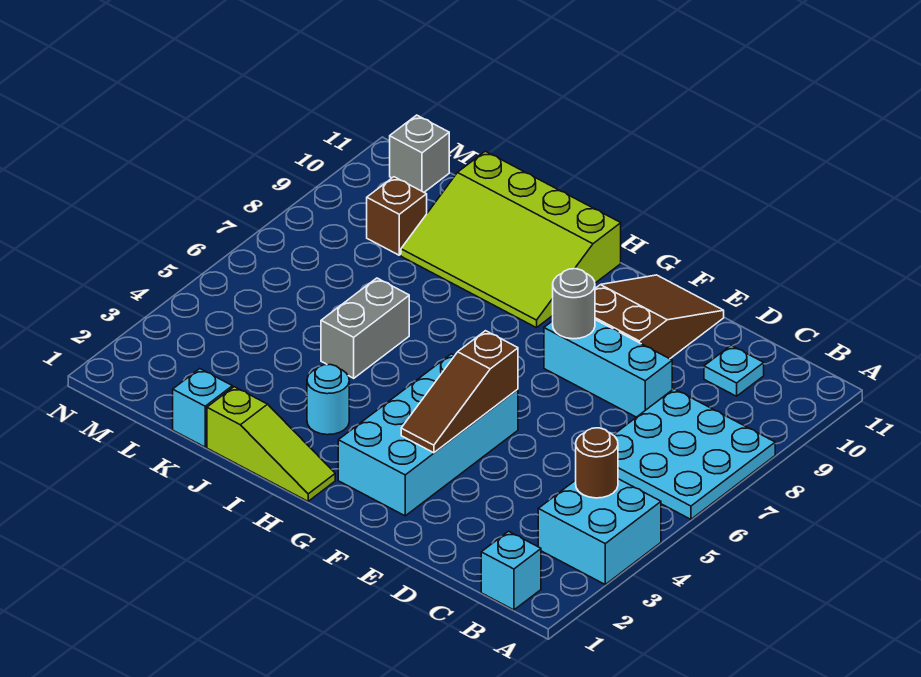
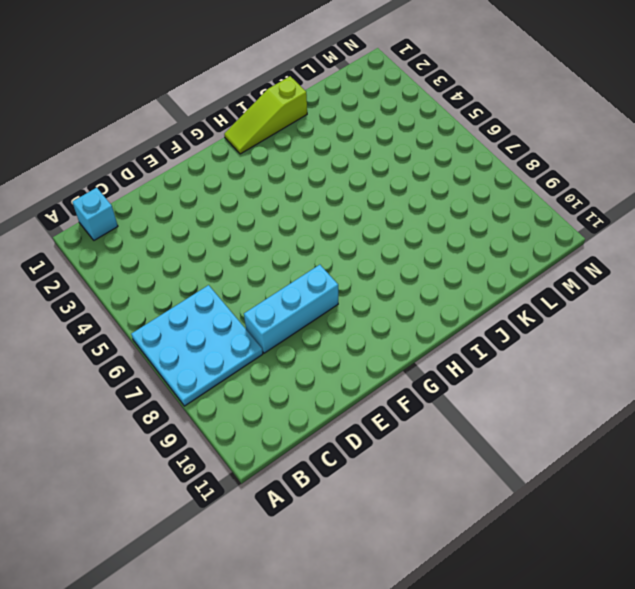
none -> cyan brick A3:B4 level 1
none -> cyan plate C10 level 1
none -> brown slope E9:F11 level 1 top 9

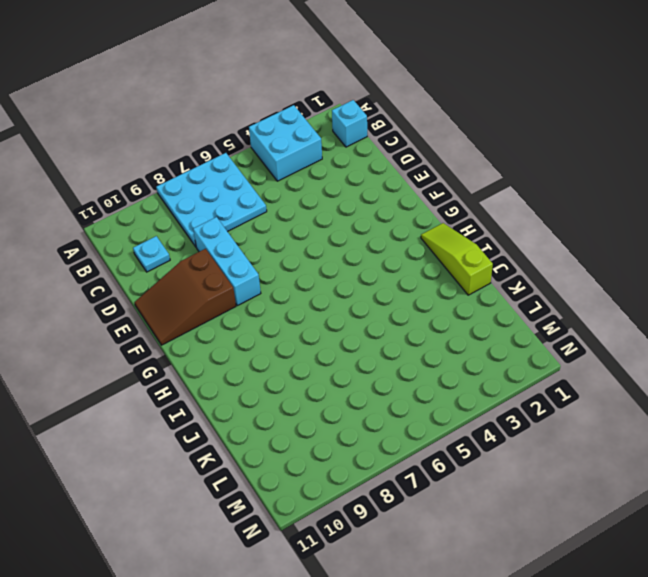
none -> cyan brick F2:G5 level 1
none -> lime slope H9:K11 level 1 top 11
none -> cyan round brick I3 level 1

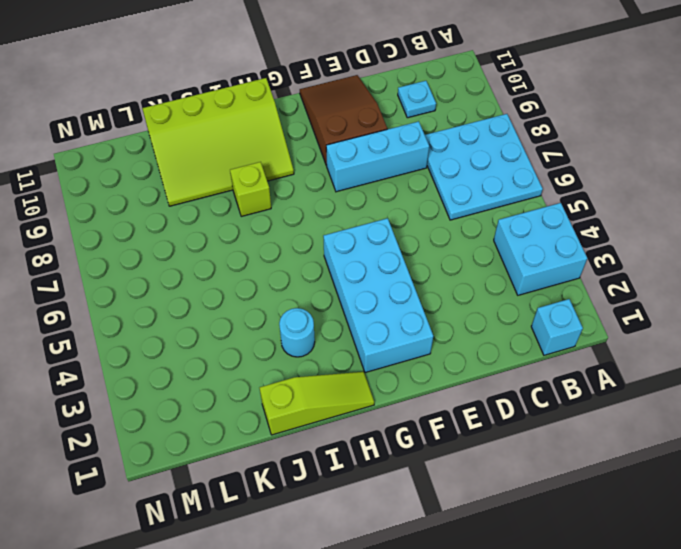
lime brick I8 level 1 -> none
none -> grey brick J5:J6 level 1
none -> cyan brick K1 level 1
none -> brown brick L9 level 1

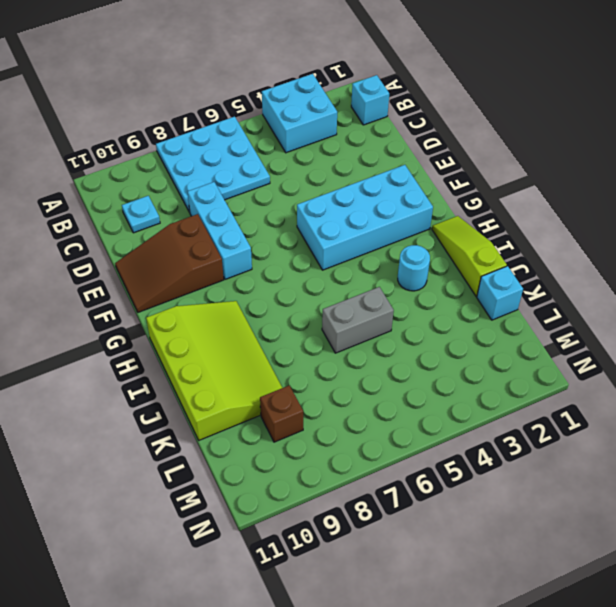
none -> grey brick M11 level 1
none -> brown round brick B4 level 2
none -> brown slope F3:F5 level 2 top 5

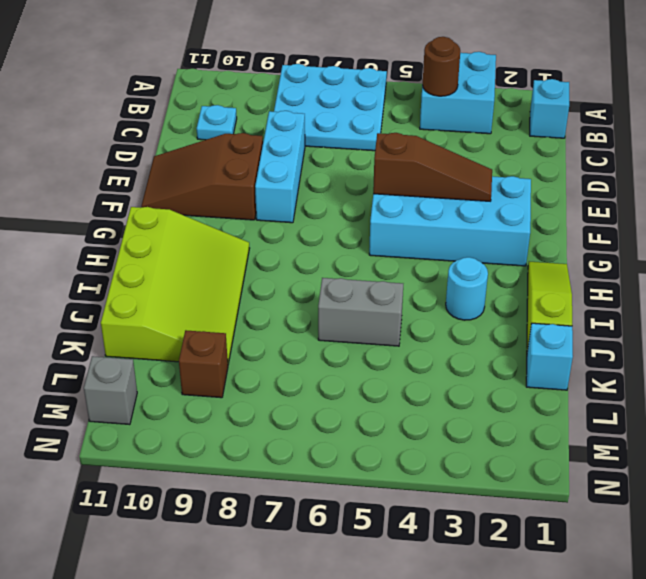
none -> grey round brick F8 level 2

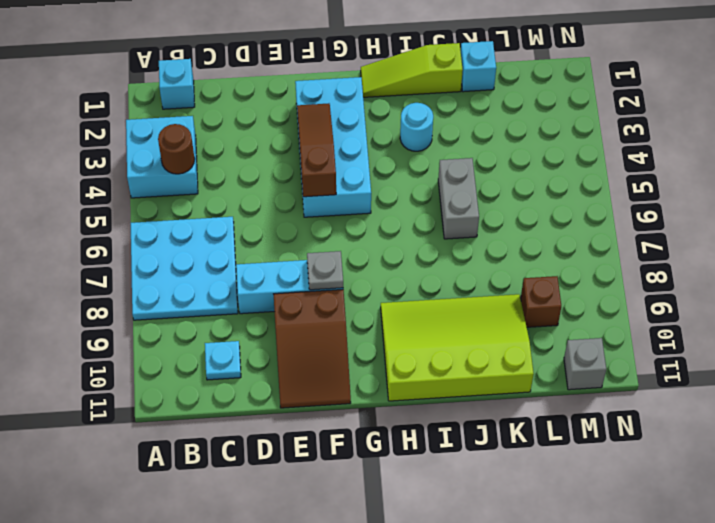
grey plate F8 level 2 -> grey round brick F8 level 2

